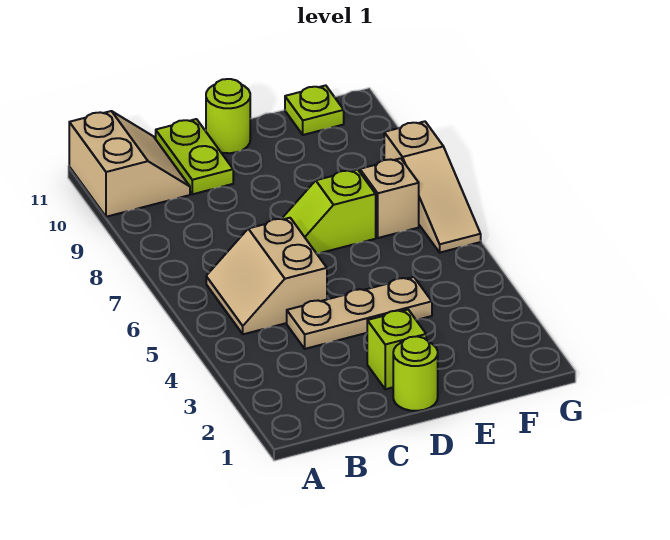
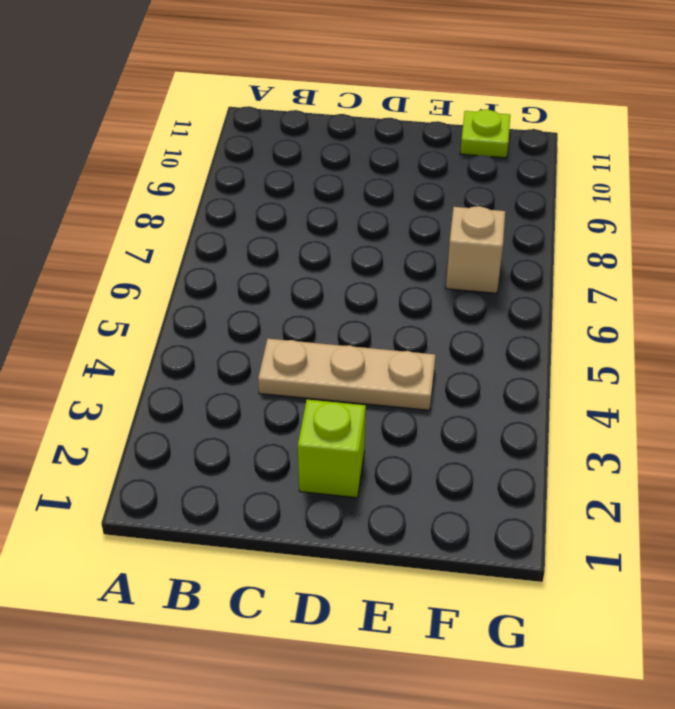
none -> tan slope A10:B11 level 1 top A
none -> tan slope B5:C6 level 1 top C

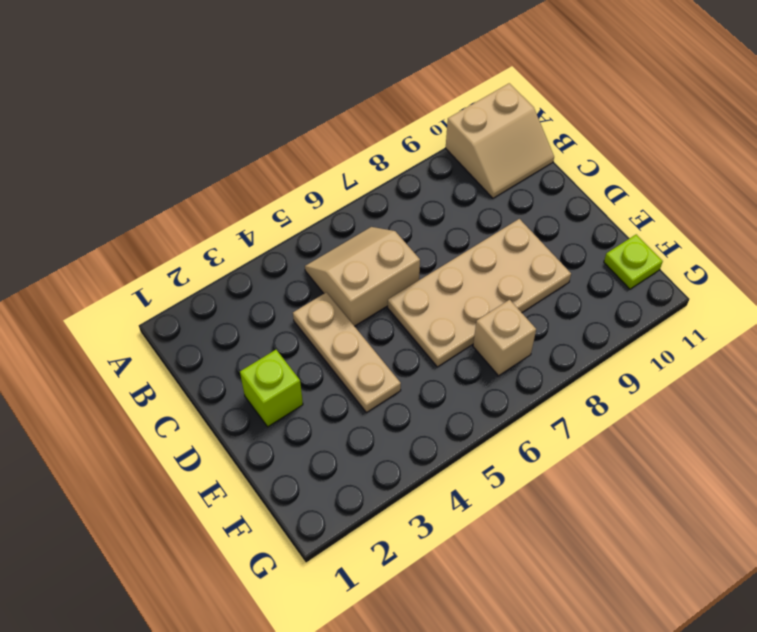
tan plate D6:E9 level 1 -> lime slope D7:E7 level 1 top E
none -> lime plate C10:C11 level 1
none -> lime round brick D1 level 1

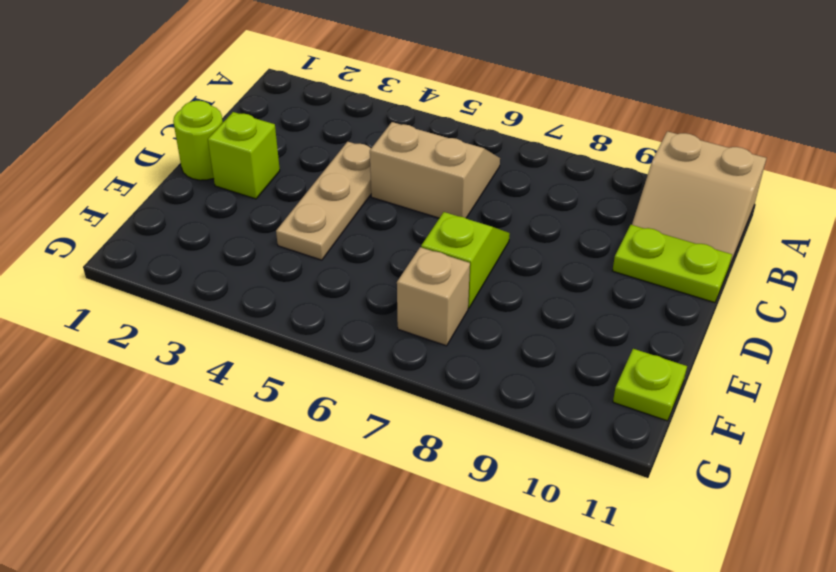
none -> lime round brick D11 level 1
none -> tan slope G6:G8 level 1 top 8

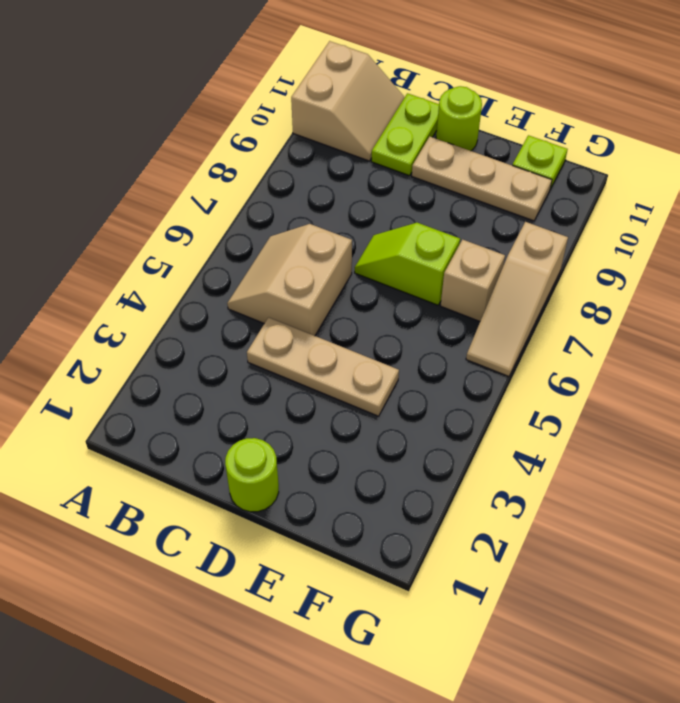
tan plate D10:F10 level 1 -> none
none -> lime brick D2 level 1

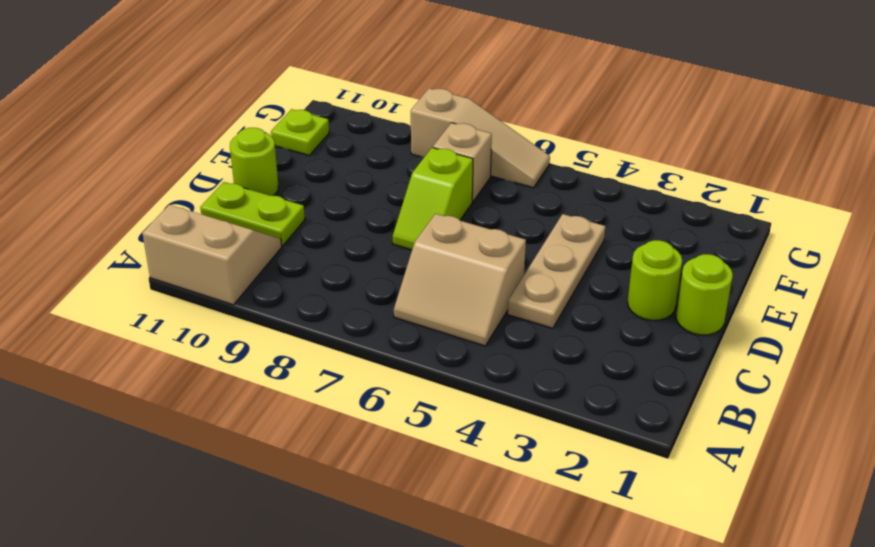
lime round brick D2 level 1 -> lime brick D2 level 1

